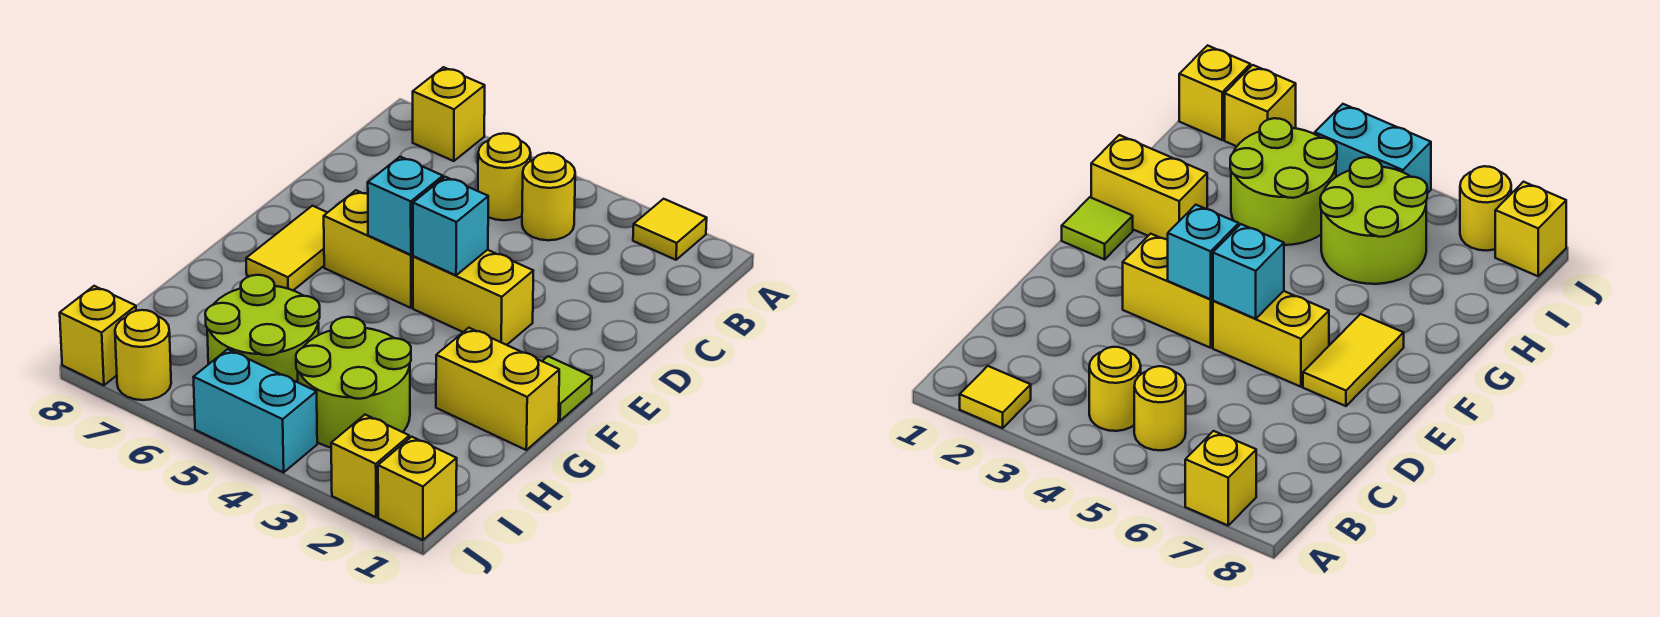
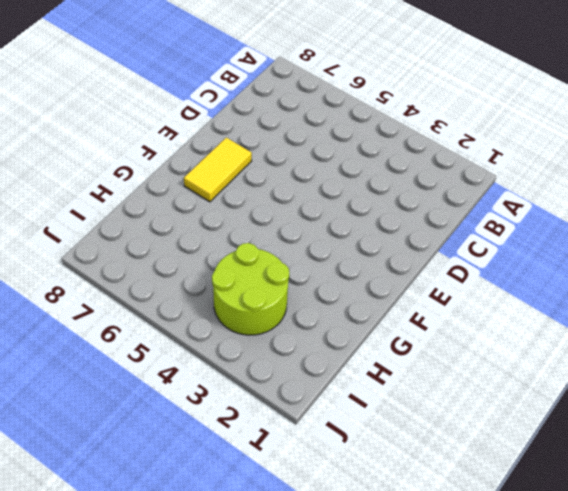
none -> yellow tile A2 level 1
none -> yellow brick A7 level 1
none -> yellow round brick B4 level 1

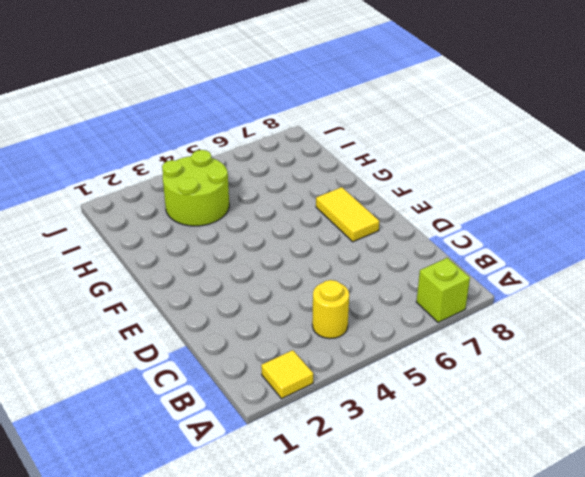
lime brick A7 level 1 -> yellow brick A7 level 1
none -> yellow round brick B5 level 1
none -> yellow brick E3:E4 level 1
none -> yellow brick E5:E6 level 1

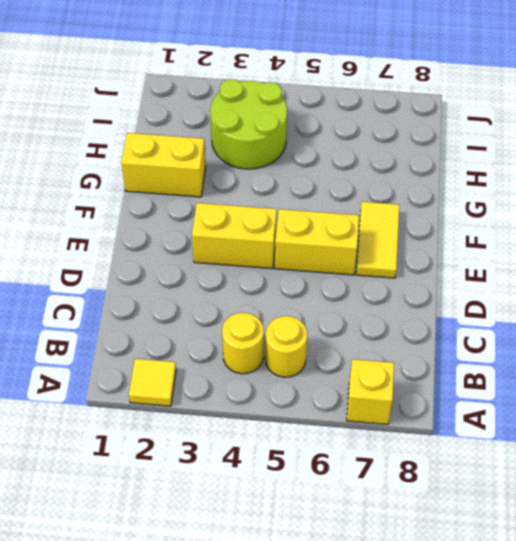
none -> lime tile F1 level 1
none -> lime round brick H5:I6 level 1
none -> yellow brick J1 level 1

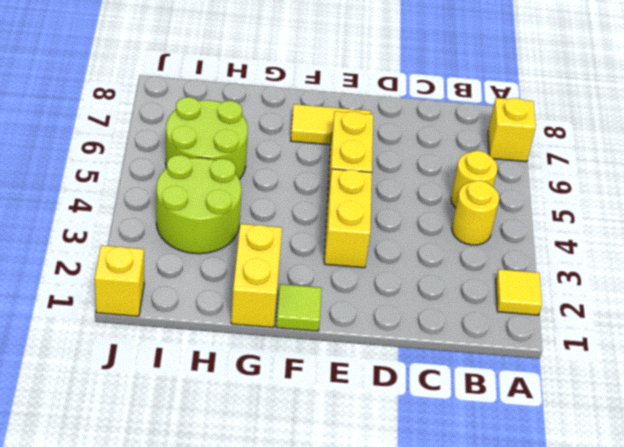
none -> yellow brick J2 level 1
none -> cyan brick J4:J5 level 1
none -> yellow round brick J7 level 1

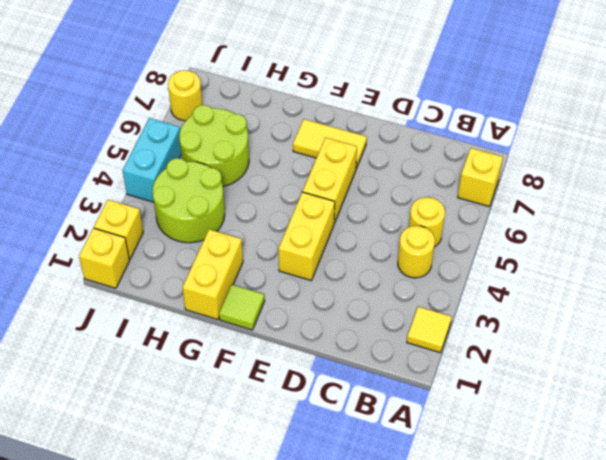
none -> yellow brick J8 level 1
none -> cyan brick E4 level 2
none -> cyan brick E5 level 2

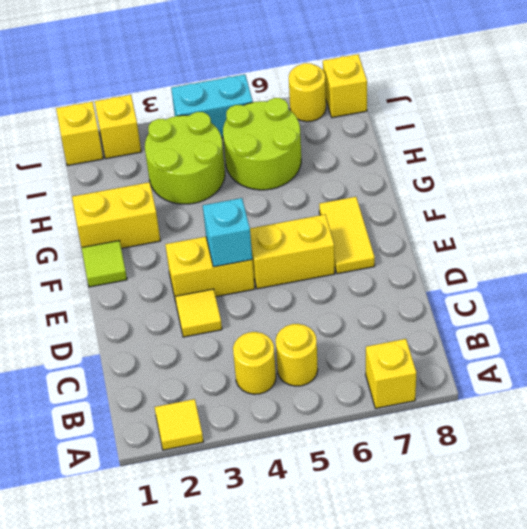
yellow tile D3 level 1 -> none
none -> cyan brick E5 level 2

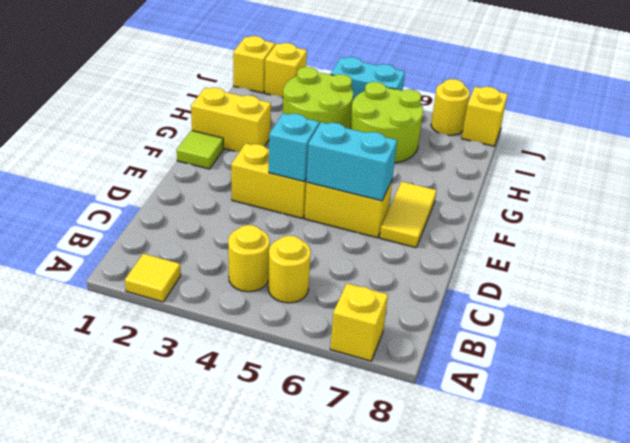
cyan brick E5:E6 level 2 -> cyan brick E5 level 2

